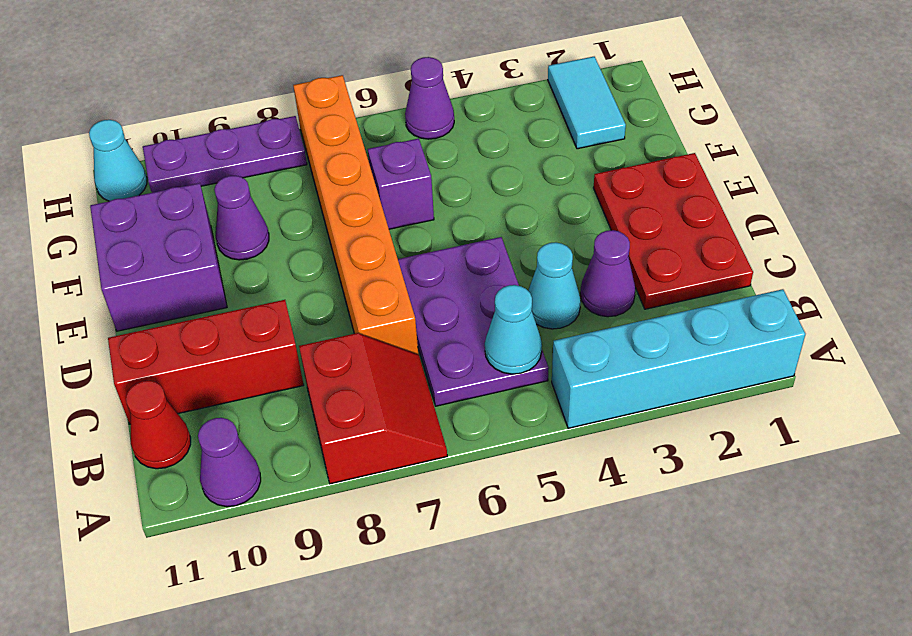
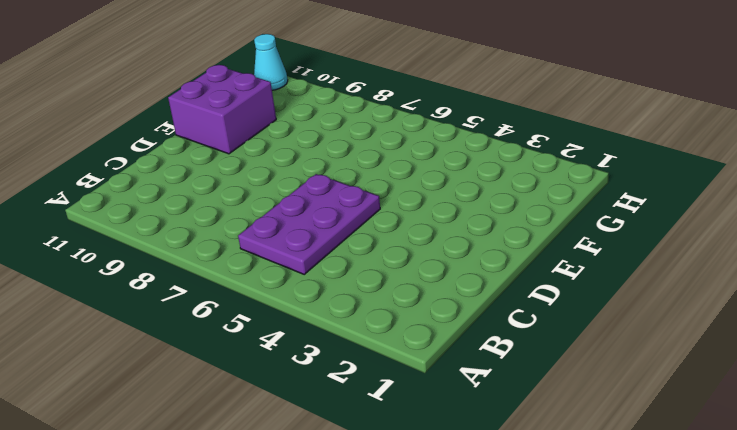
none -> cyan brick A1:A4 level 1
none -> red slope A7:B8 level 1 top 8
none -> purple cone A10 level 1

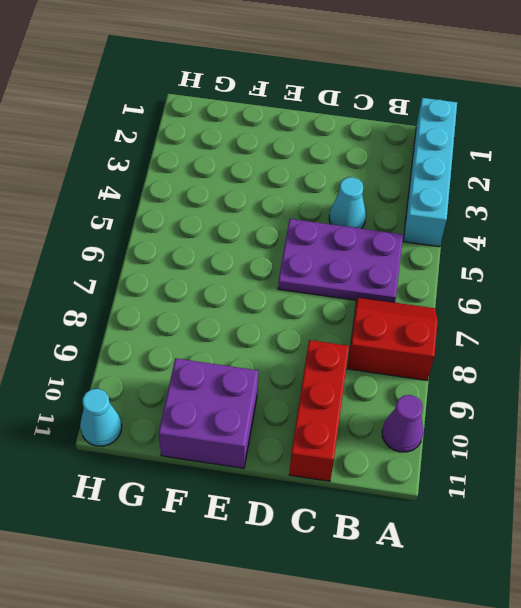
none -> red cone B11 level 1
none -> red plate C1:E2 level 1
none -> purple cone C3 level 1

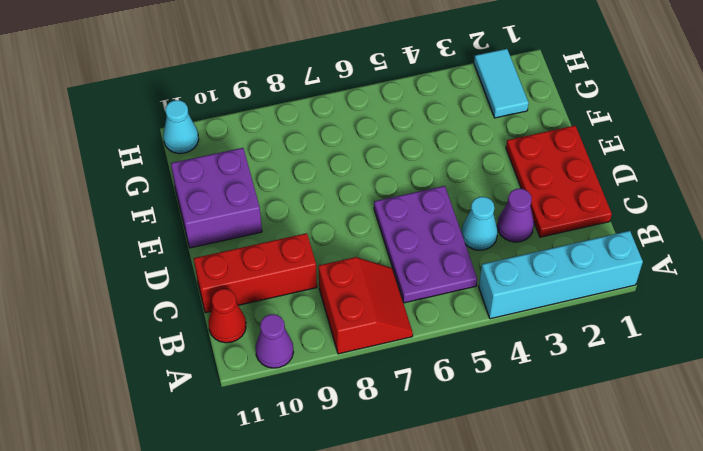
none -> orange brick C7:H7 level 1
none -> purple brick F6 level 1
none -> purple cone F9 level 1

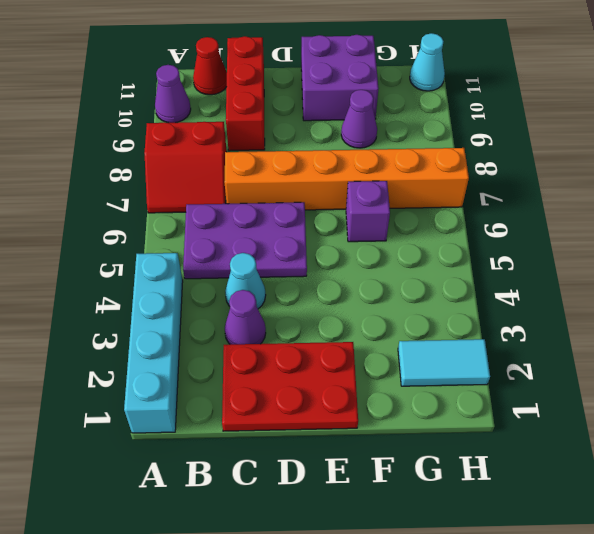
none -> purple cone H5 level 1
none -> purple plate H8:H10 level 1
none -> cyan cone B5 level 2

